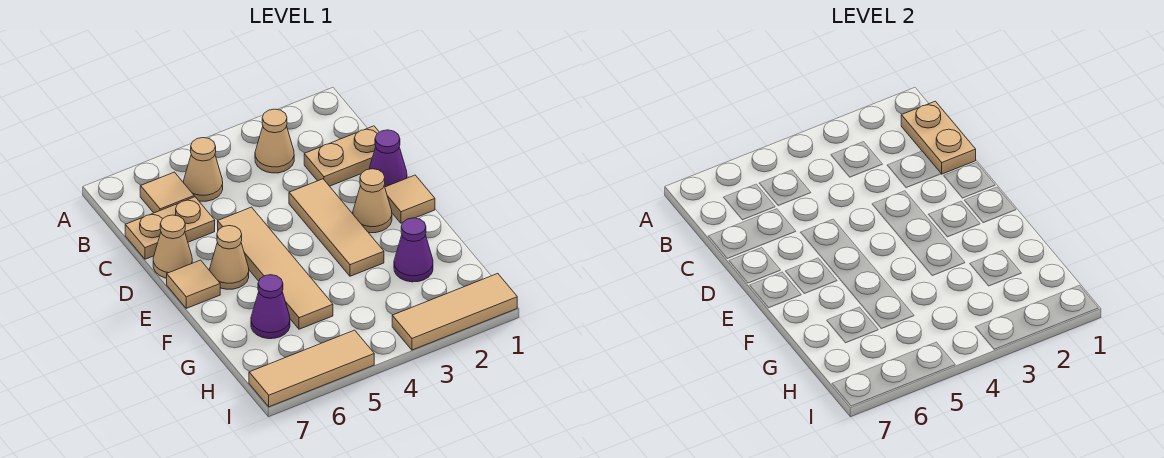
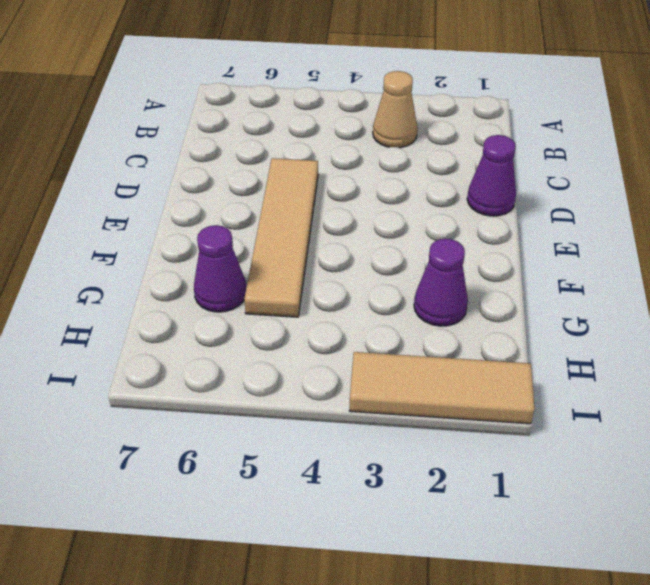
none -> tan cone B5 level 1
none -> tan tile B6 level 1
none -> tan plate C1:C2 level 1

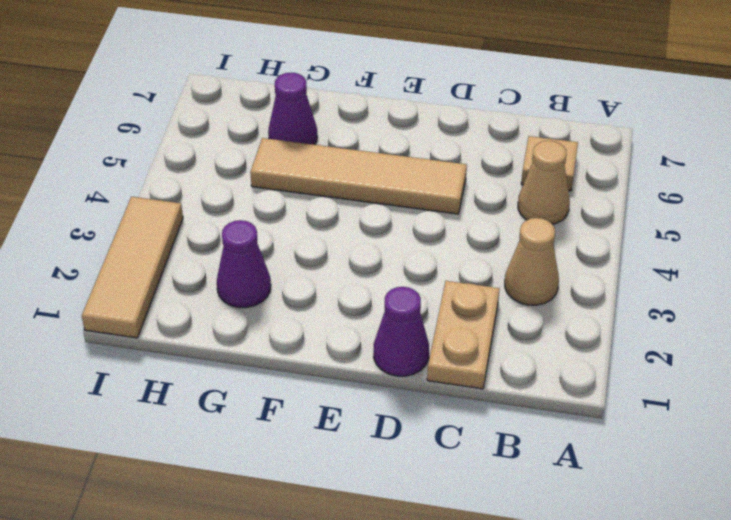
none -> tan plate C6:C7 level 1
none -> tan tile D3:F3 level 1
none -> tan cone D7 level 1

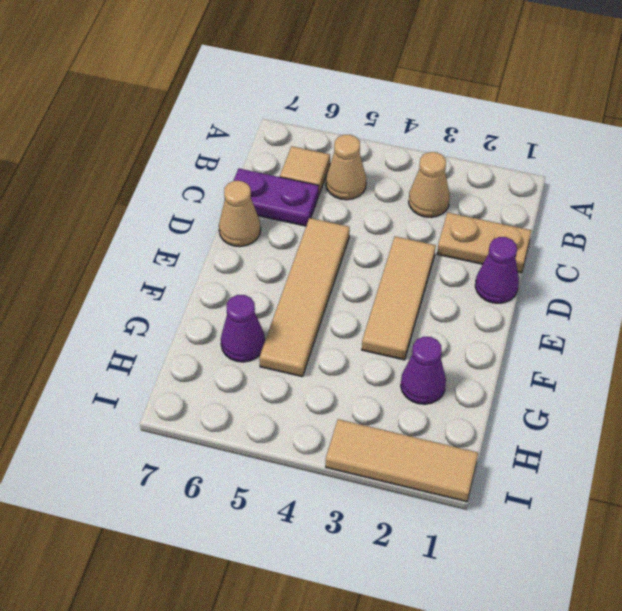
purple plate C6:C7 level 1 -> tan plate C6:C7 level 1
none -> tan tile E1 level 1
none -> tan cone E2 level 1
none -> tan cone E6 level 1

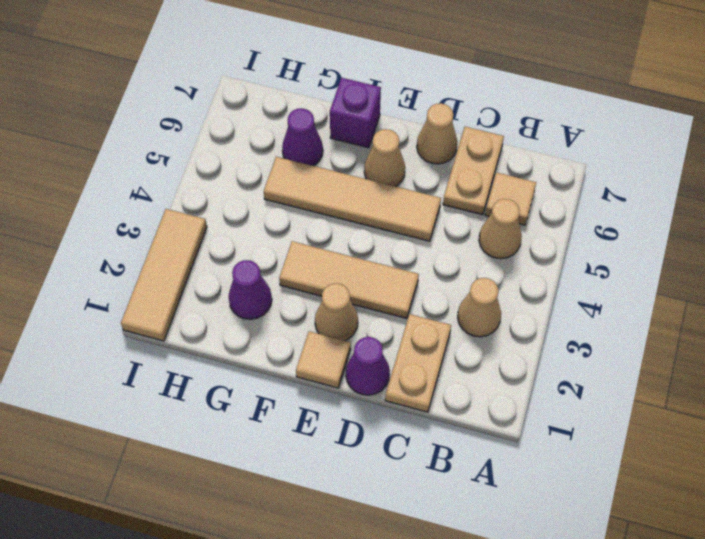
purple brick F7 level 1 -> none
none -> tan tile E7 level 1
none -> tan tile I5:I7 level 1
none -> tan plate B1:C1 level 2

